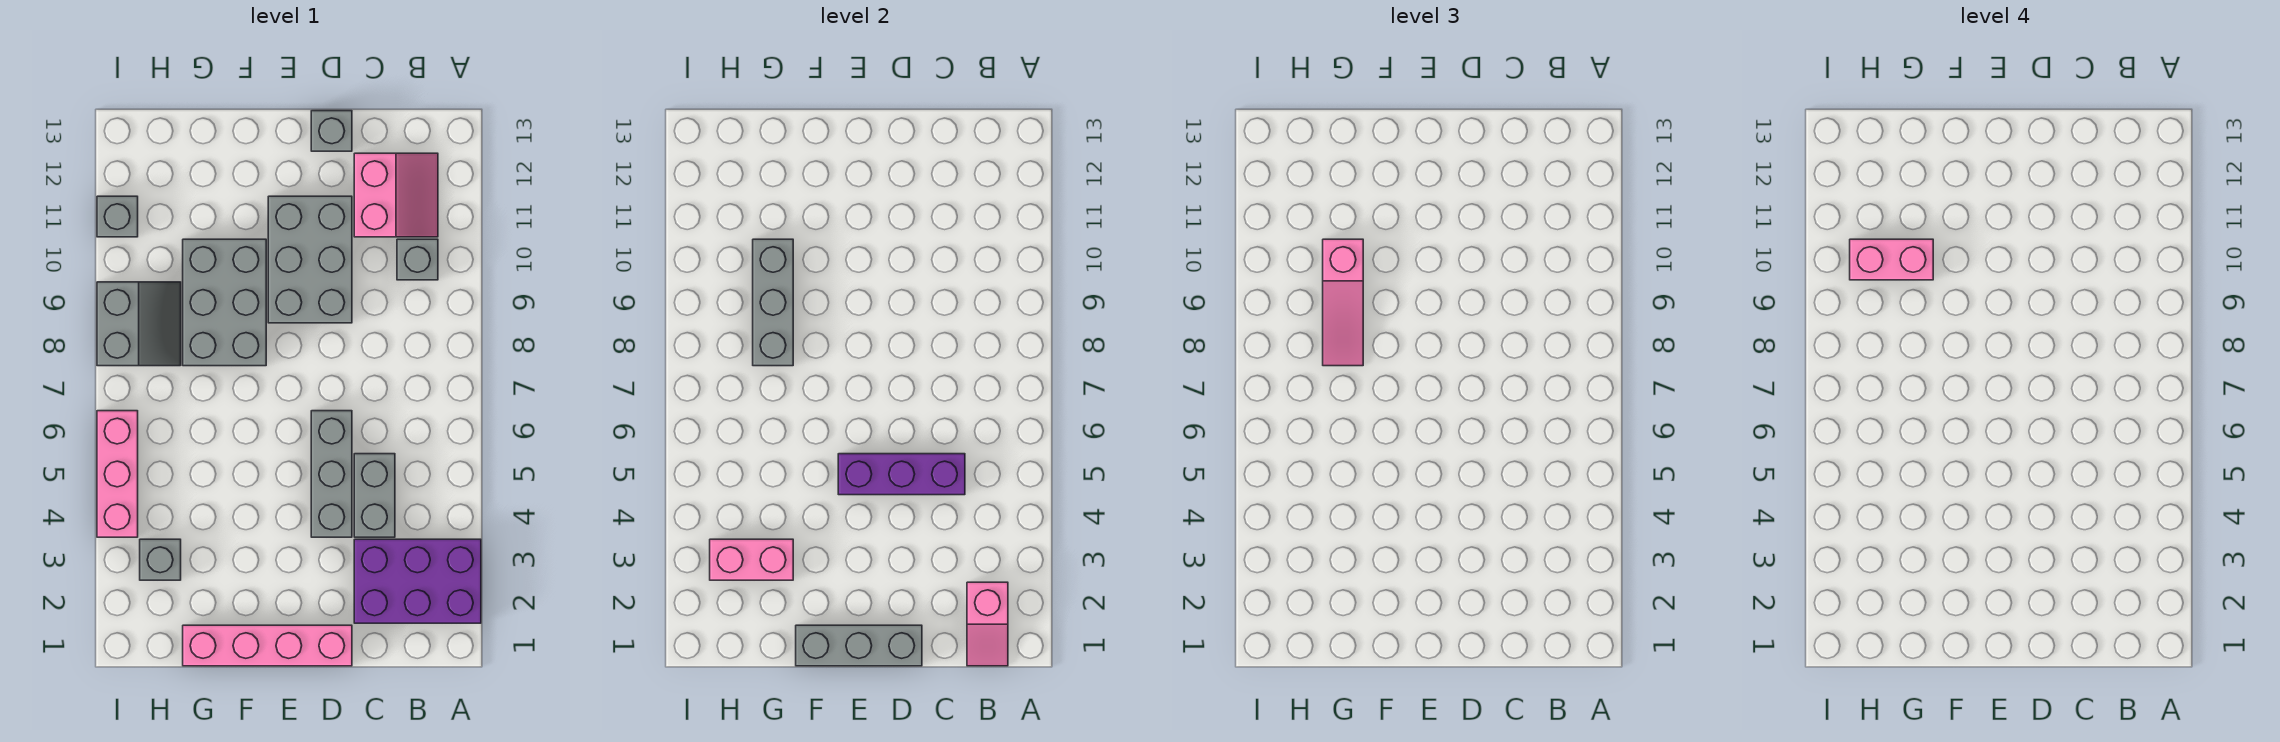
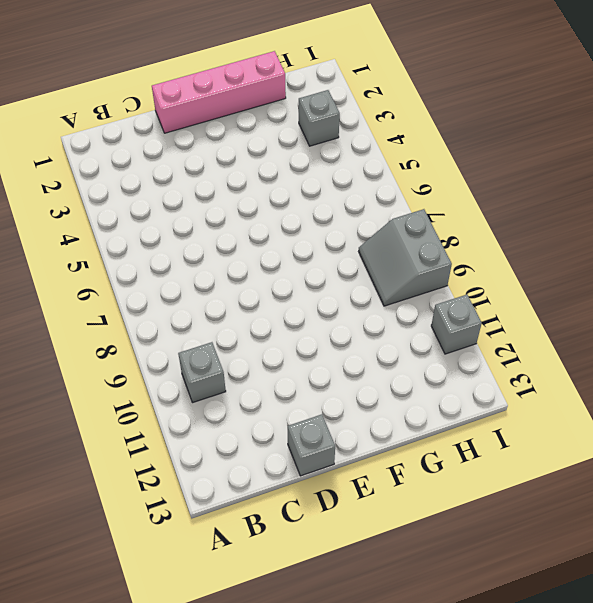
none -> purple brick A2:C3 level 1
none -> pink slope B11:C12 level 1 top C
none -> grey brick C4:C5 level 1

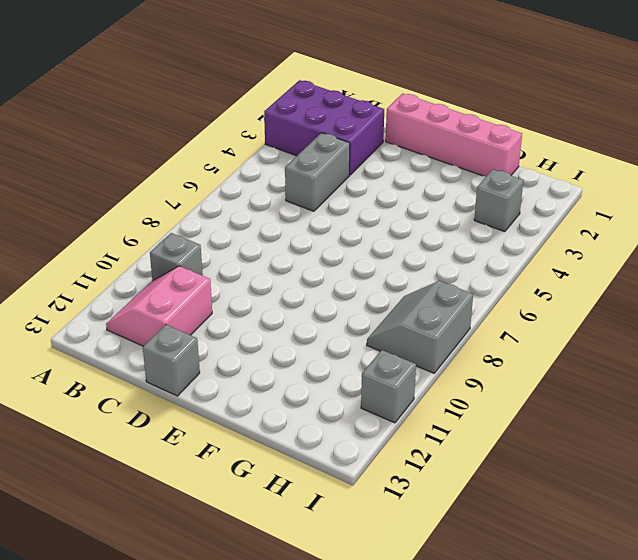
none -> grey brick D4:D6 level 1
none -> grey brick D9:E11 level 1
none -> grey brick F8:G10 level 1

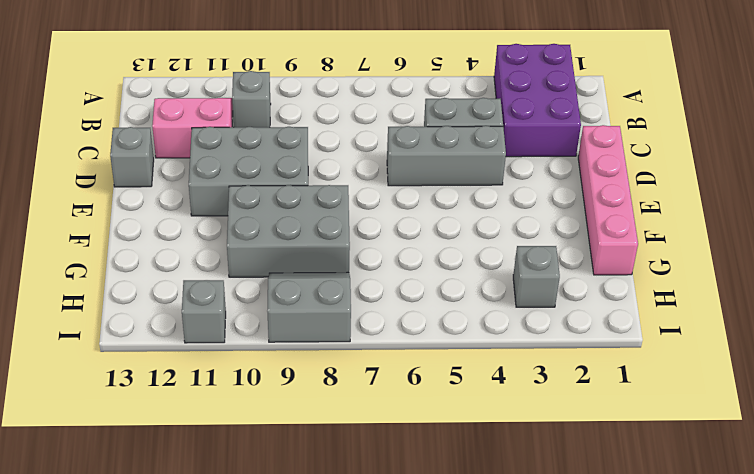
none -> pink brick I4:I6 level 1
none -> pink slope B1:B2 level 2 top 2
none -> purple brick C5:E5 level 2

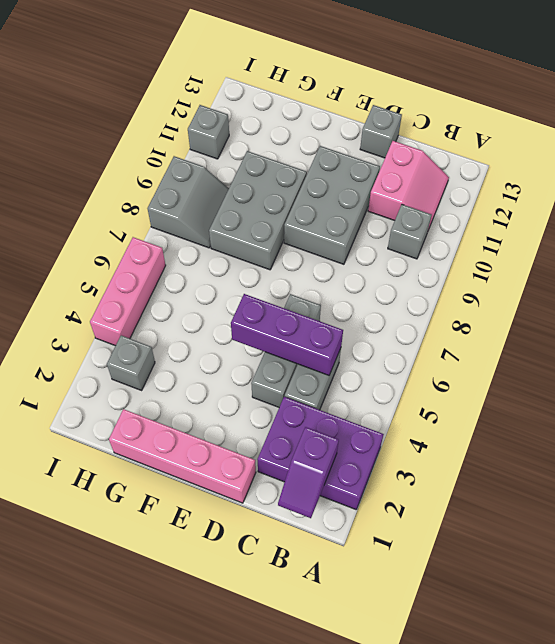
purple slope B1:B2 level 2 top 2 -> pink slope B1:B2 level 2 top 2
none -> grey brick D1:F1 level 2
none -> pink brick G3:H3 level 2
none -> grey brick G8:G10 level 2

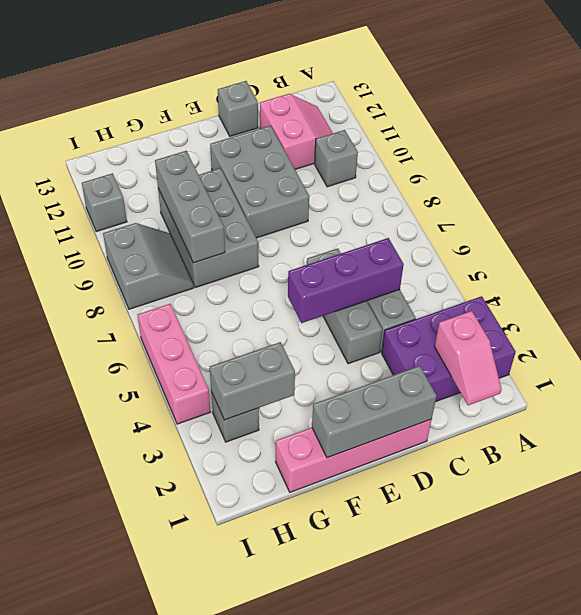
grey brick G3:H3 level 2 -> pink brick G3:H3 level 2
none -> pink slope G8:G10 level 3 top 10
none -> pink brick G10:H10 level 4

